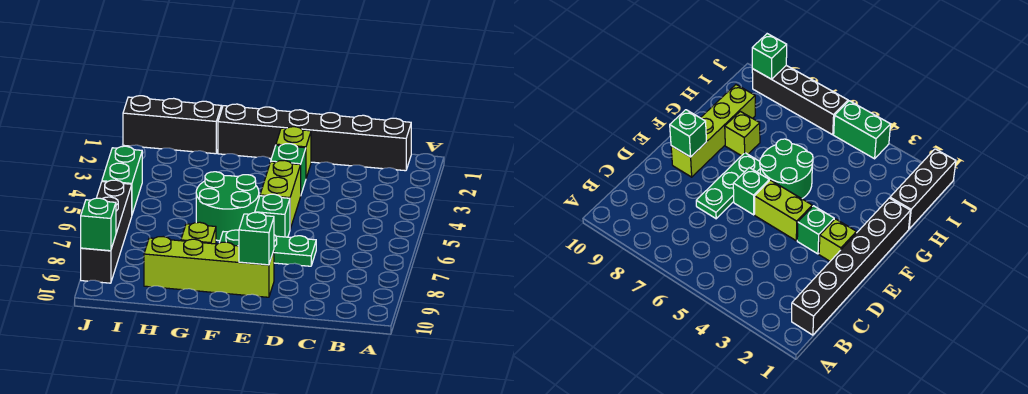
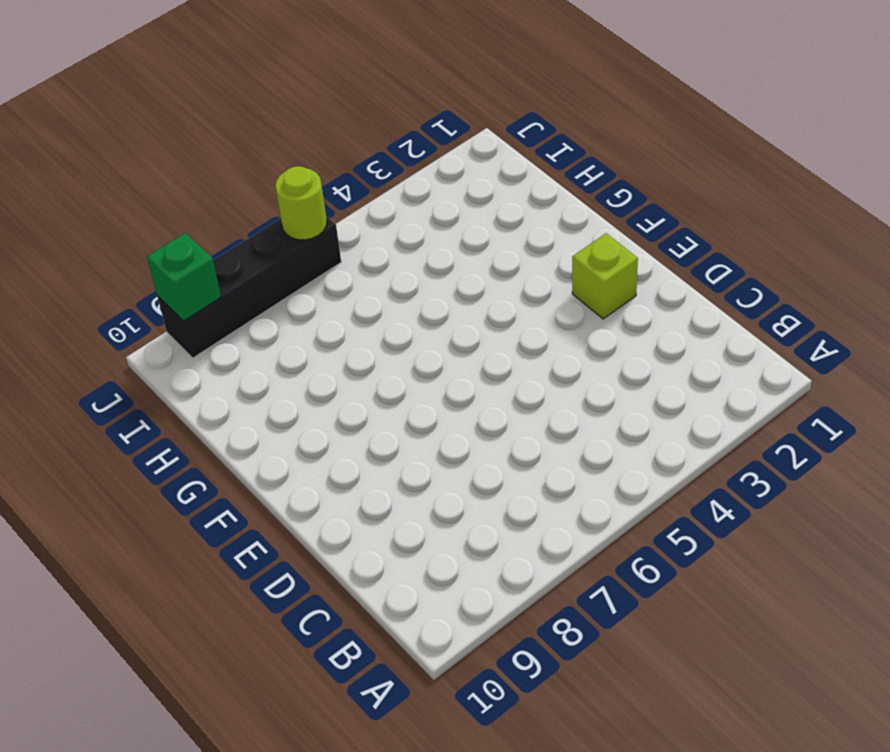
lime round brick J6 level 2 -> none
none -> black brick B1:G1 level 1
none -> green plate D7:F7 level 1
none -> green brick E3 level 1

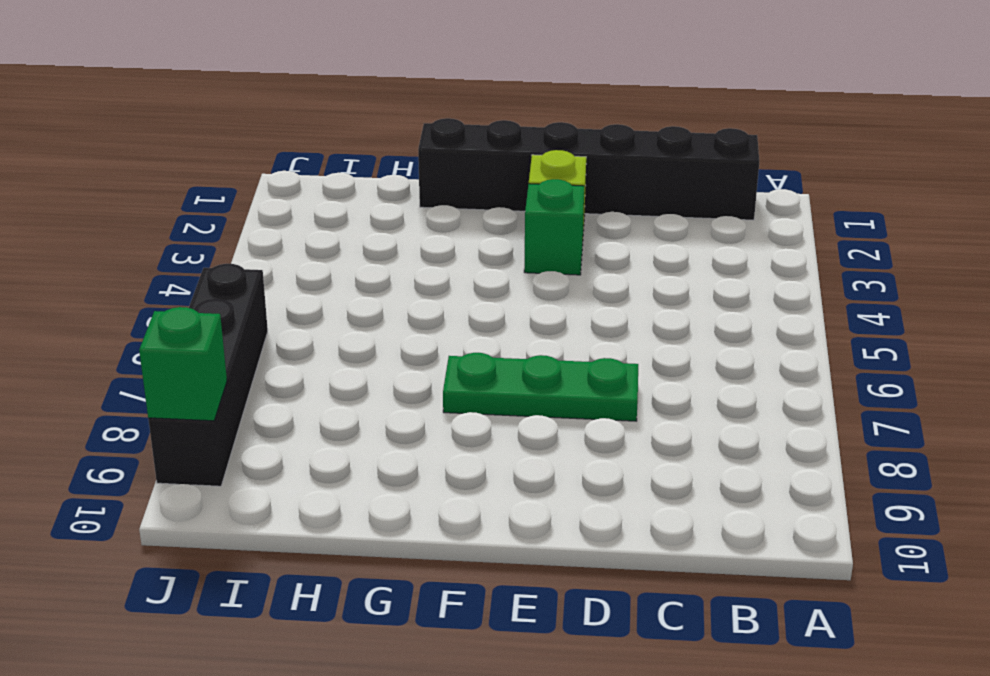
none -> lime brick E4:E5 level 1
none -> green brick E6 level 1
none -> lime brick E9:H9 level 1

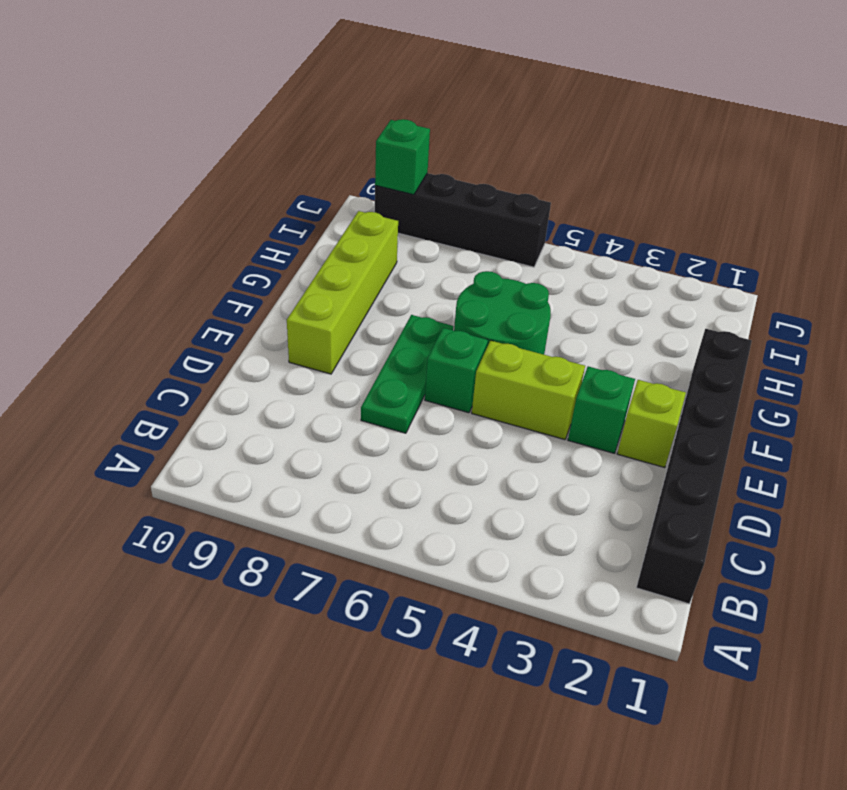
none -> lime brick G8 level 1
none -> black brick H1:J1 level 1
none -> green brick J4:J5 level 1

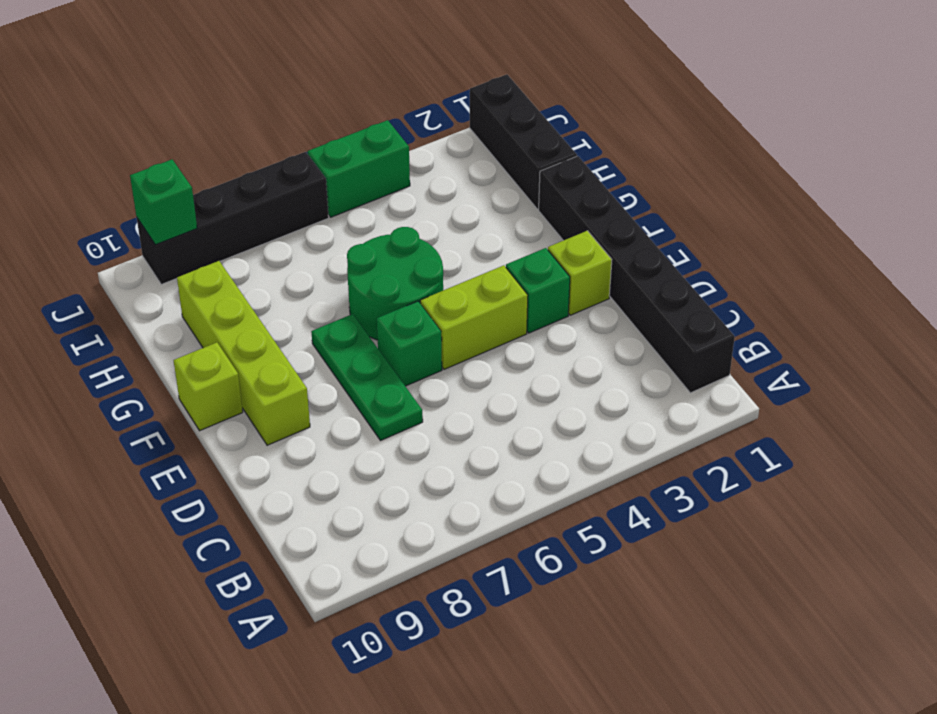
lime brick F10 level 1 -> lime brick G8 level 1
none -> green brick E9 level 2

